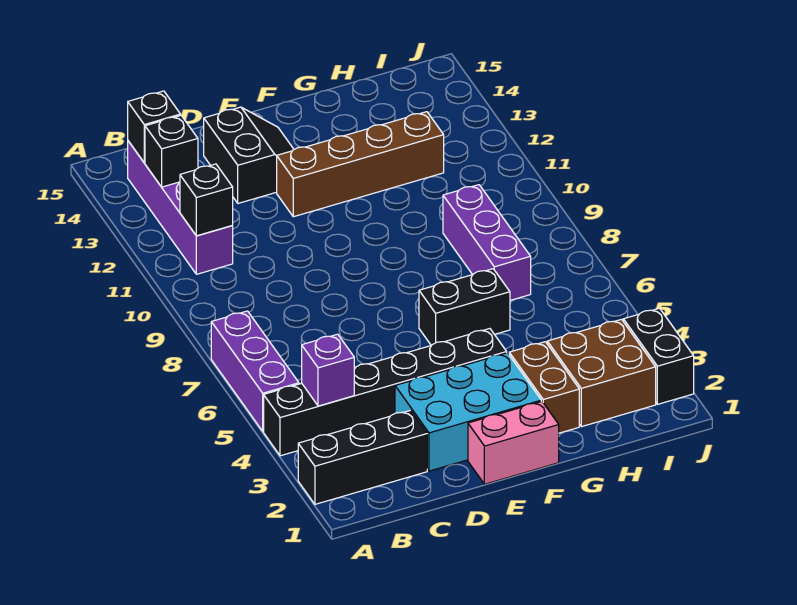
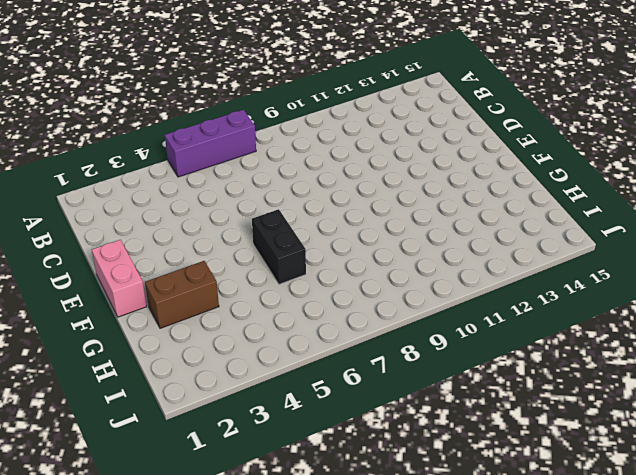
none -> black brick A2:C2 level 1
none -> black brick A4:F4 level 1
none -> purple brick B11:B14 level 1

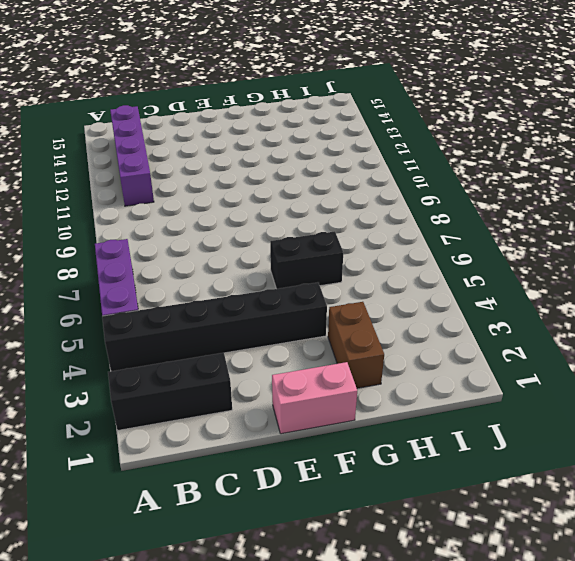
none -> cyan brick D2:F3 level 1
none -> black slope D13:E14 level 1 top D
none -> brown brick E12:H12 level 1

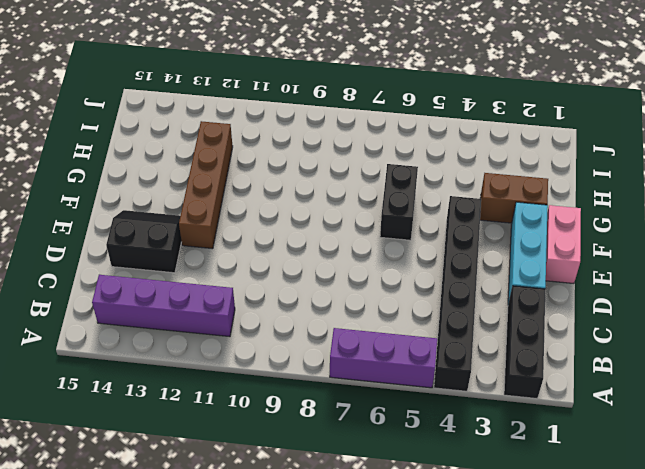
cyan brick D2:F2 level 1 -> cyan brick D2:F3 level 1
none -> brown brick H2:I3 level 1
none -> purple brick H7:H9 level 1
none -> black brick J2:J3 level 1

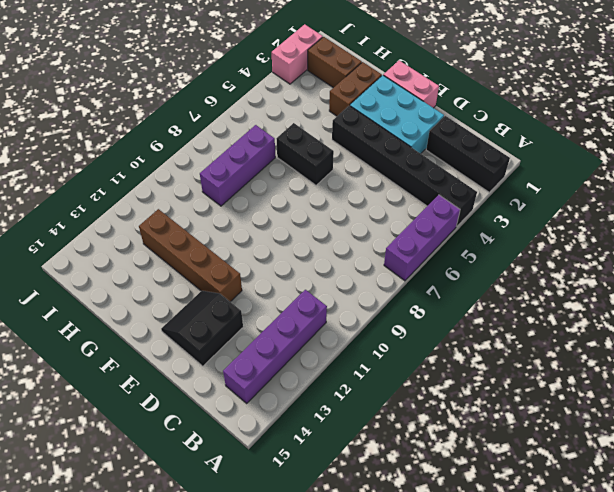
brown brick H2:I2 level 1 -> brown brick H2:I3 level 1
pink brick J2:J3 level 1 -> black brick J2:J3 level 1
none -> purple brick B4 level 2
none -> black brick B11 level 2
none -> black brick B13 level 2

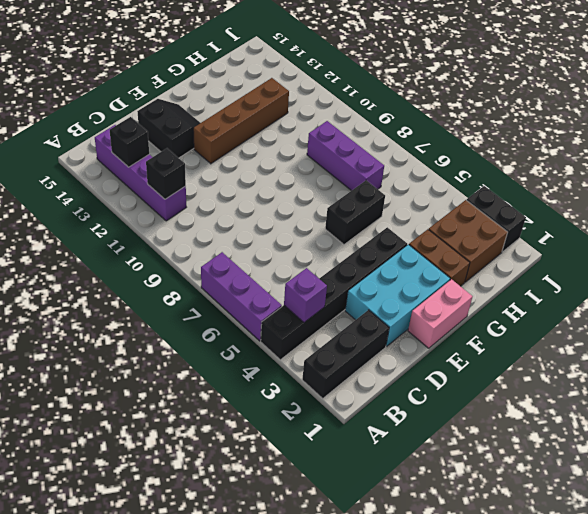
none -> black brick B14 level 2

